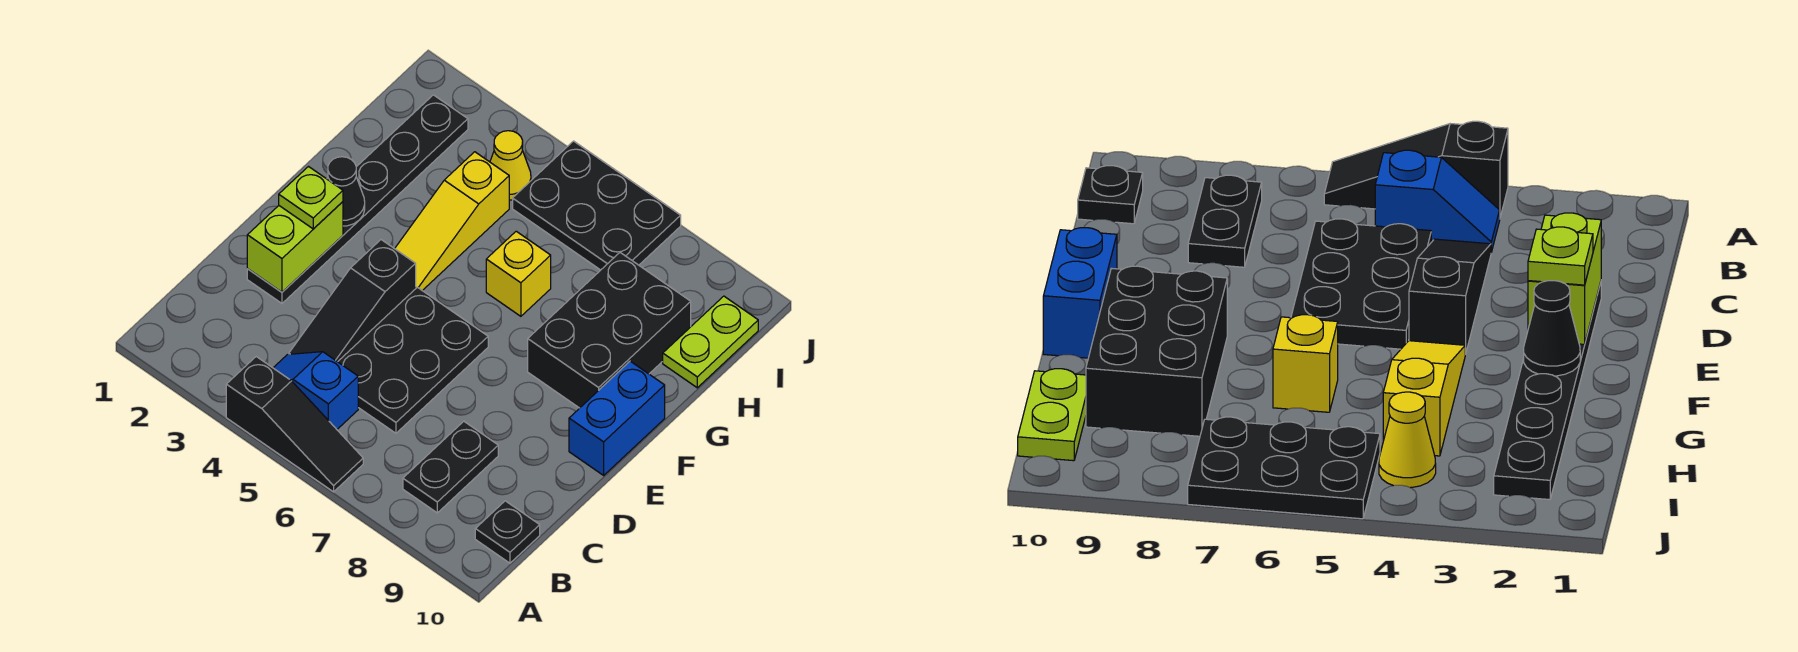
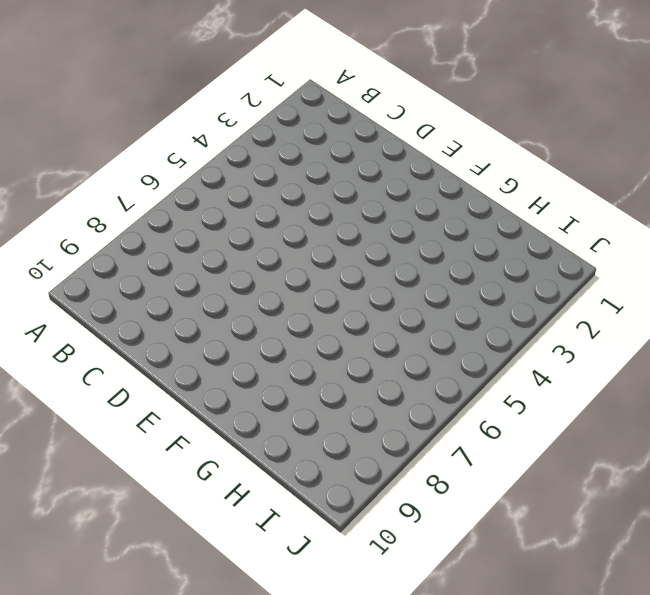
none -> black slope A4:A6 level 1 top 4
none -> blue slope B4:B5 level 1 top 5
none -> black plate B8:C8 level 1

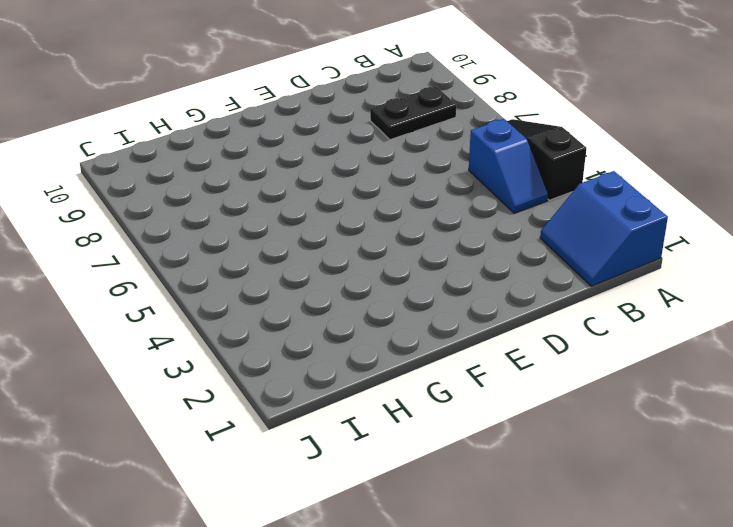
blue slope A1:B2 level 1 top A -> none
none -> black plate B10 level 1
none -> black slope C4:E4 level 1 top E
none -> black plate C5:E6 level 1

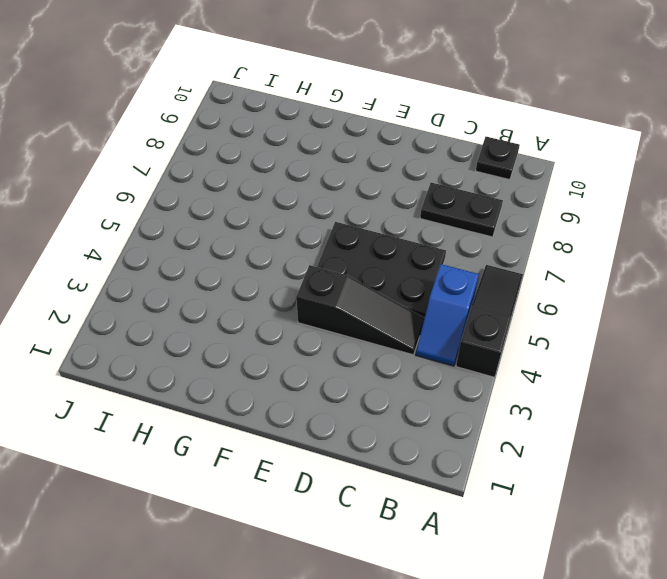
none -> black plate D2:I2 level 1
none -> blue brick E10:F10 level 1
none -> yellow slope F4:H4 level 1 top H

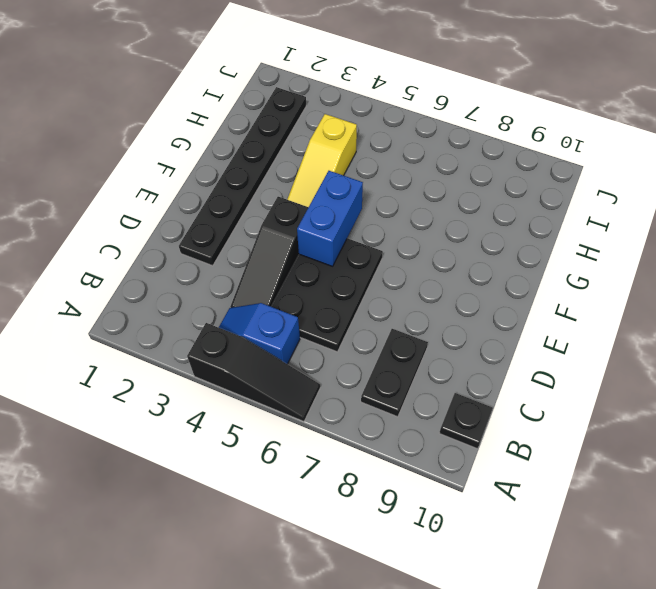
blue brick E5:F5 level 2 -> blue brick E10:F10 level 1
none -> black brick F8:H9 level 1
none -> yellow brick G6 level 1
none -> lime plate H10:I10 level 1

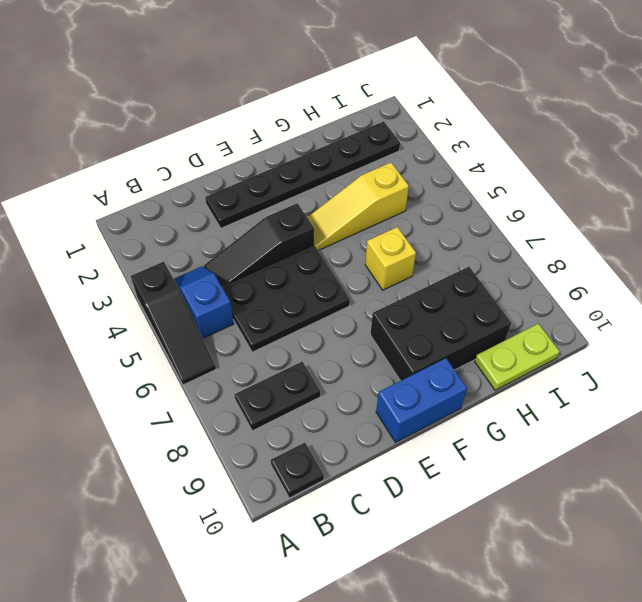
none -> yellow cone I4 level 1
none -> black plate I5:J7 level 1
none -> lime brick D2:E2 level 2

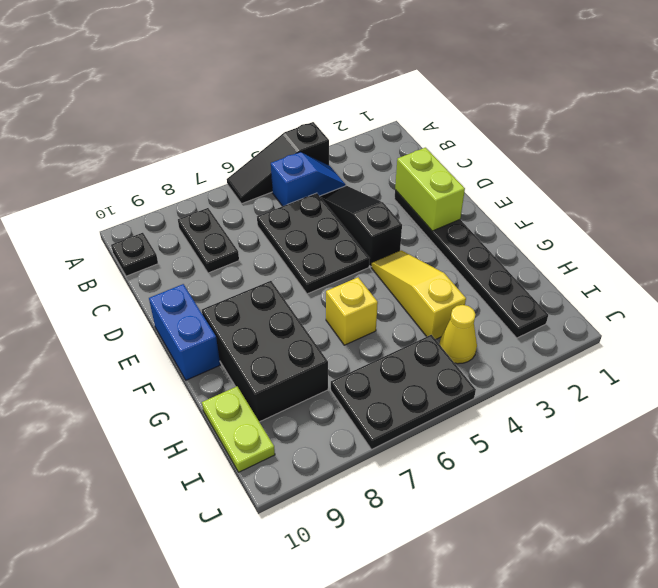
none -> black cone F2 level 2
none -> lime plate E2 level 3

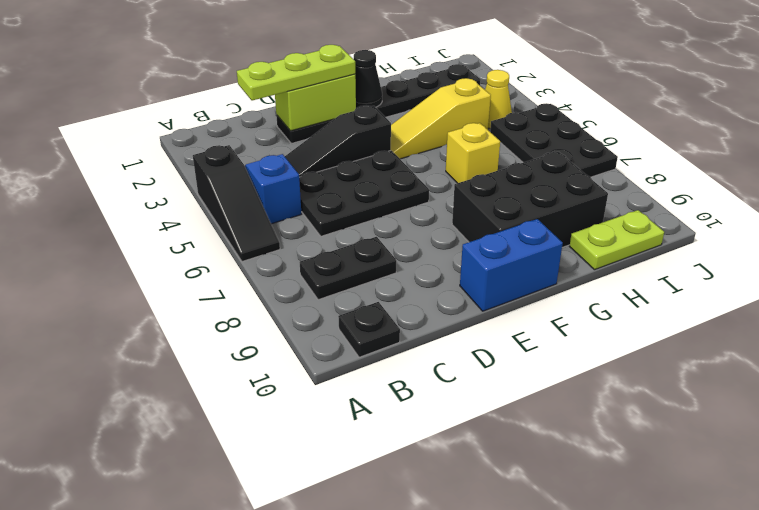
lime plate C2:E2 level 3 -> lime plate E2 level 3

